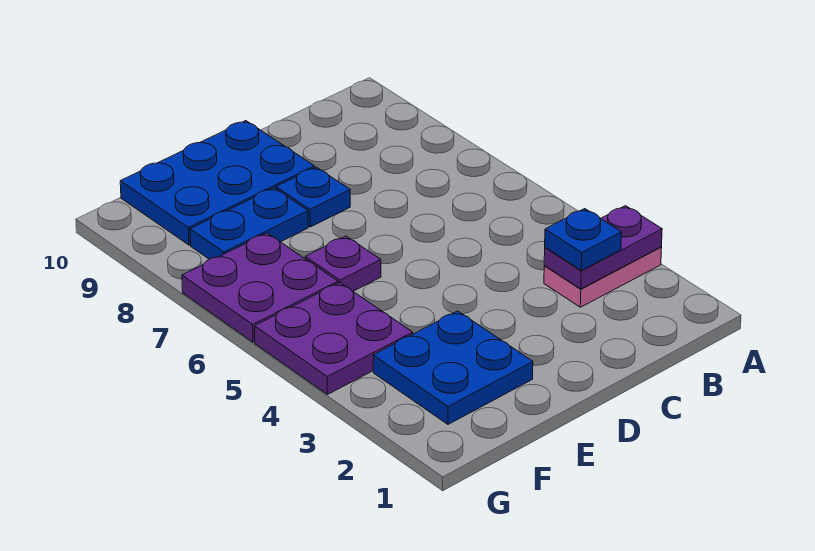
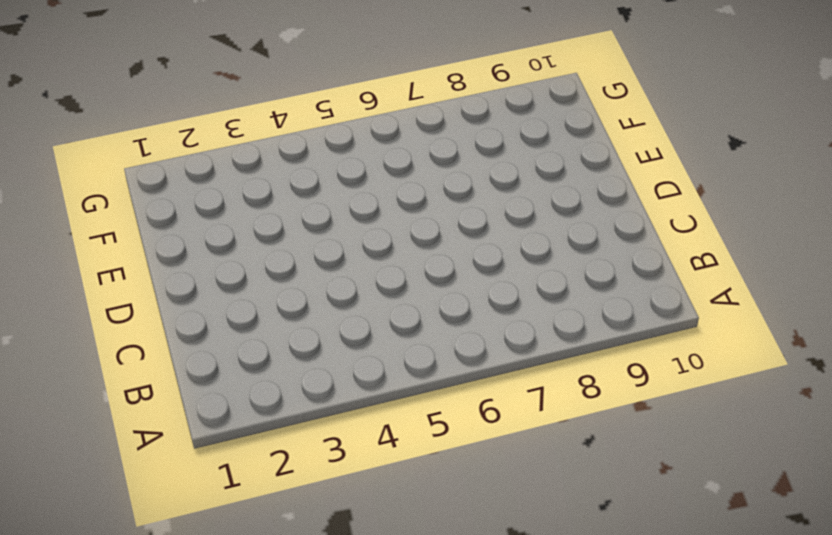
none -> pink plate A3:B3 level 1
none -> blue plate D8 level 1

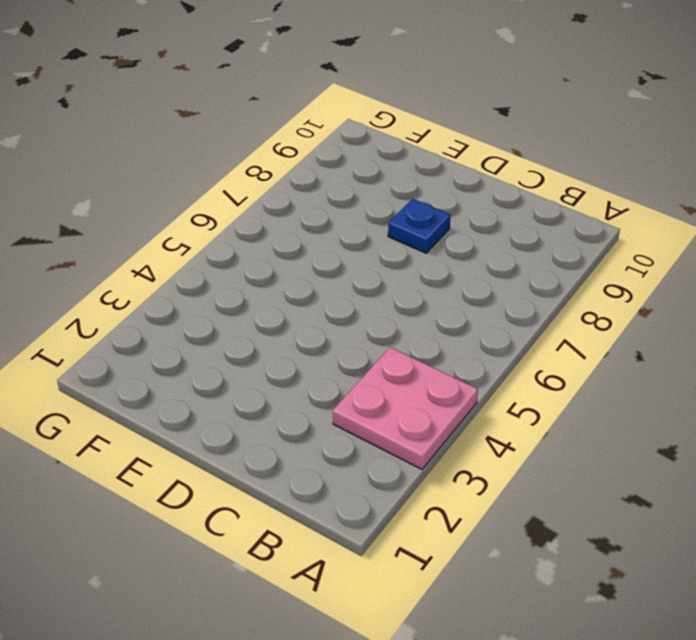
pink plate A3:B4 level 1 -> pink plate A3:B3 level 1
none -> blue plate D9:F10 level 1
none -> blue plate E2:F3 level 1

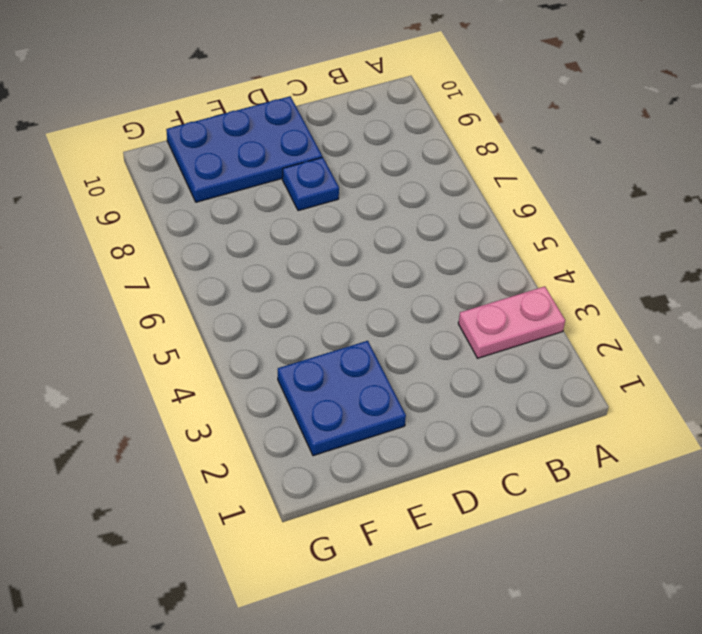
none -> purple plate E6 level 1
none -> blue plate E8:F8 level 1

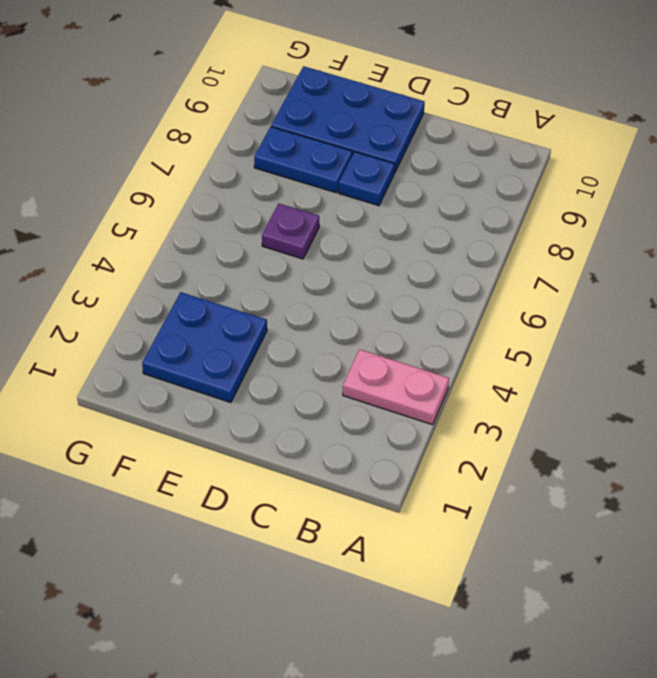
none -> purple plate F4:G5 level 1
none -> purple plate F6:G7 level 1

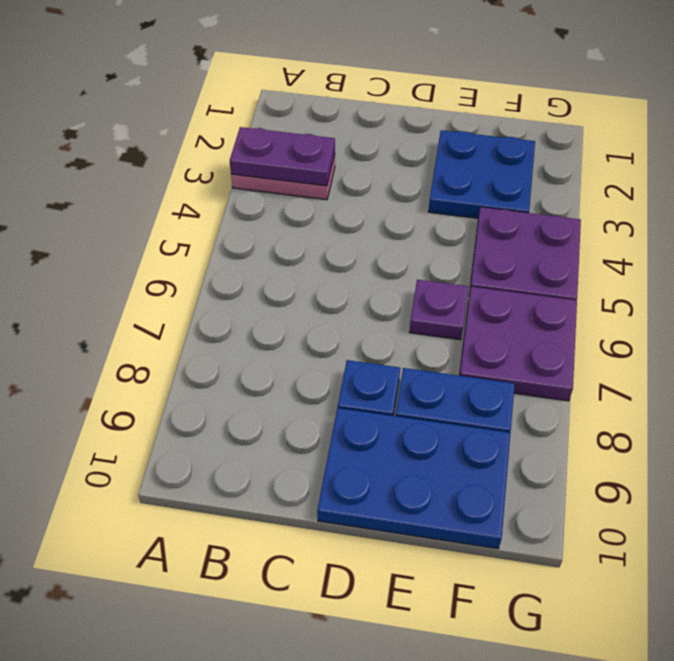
none -> blue plate B3 level 3

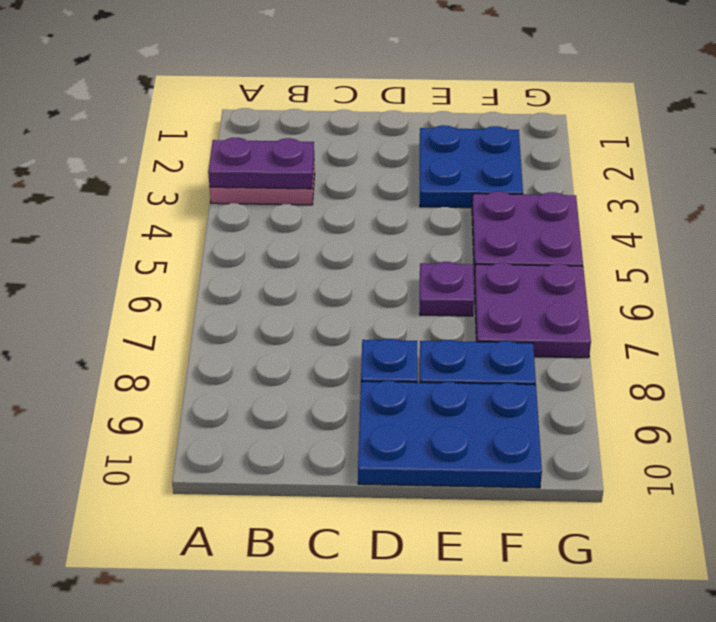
none -> blue plate B3 level 3

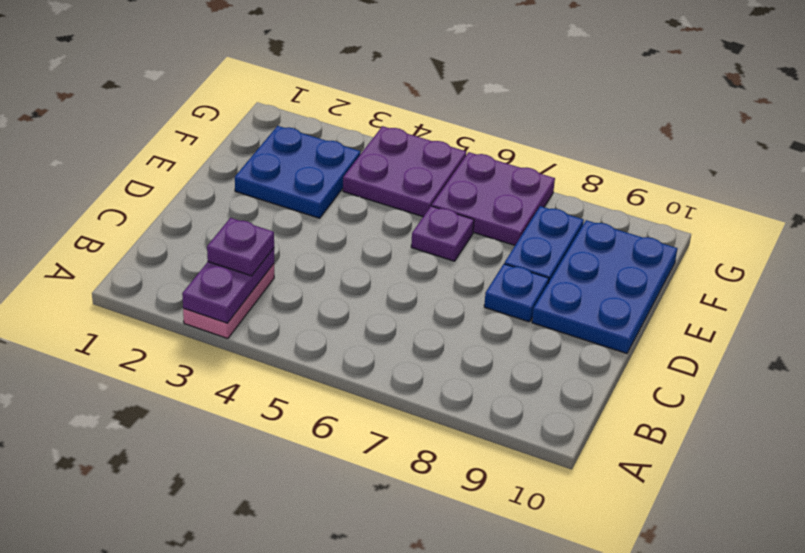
purple plate B3 level 3 -> blue plate B3 level 3

